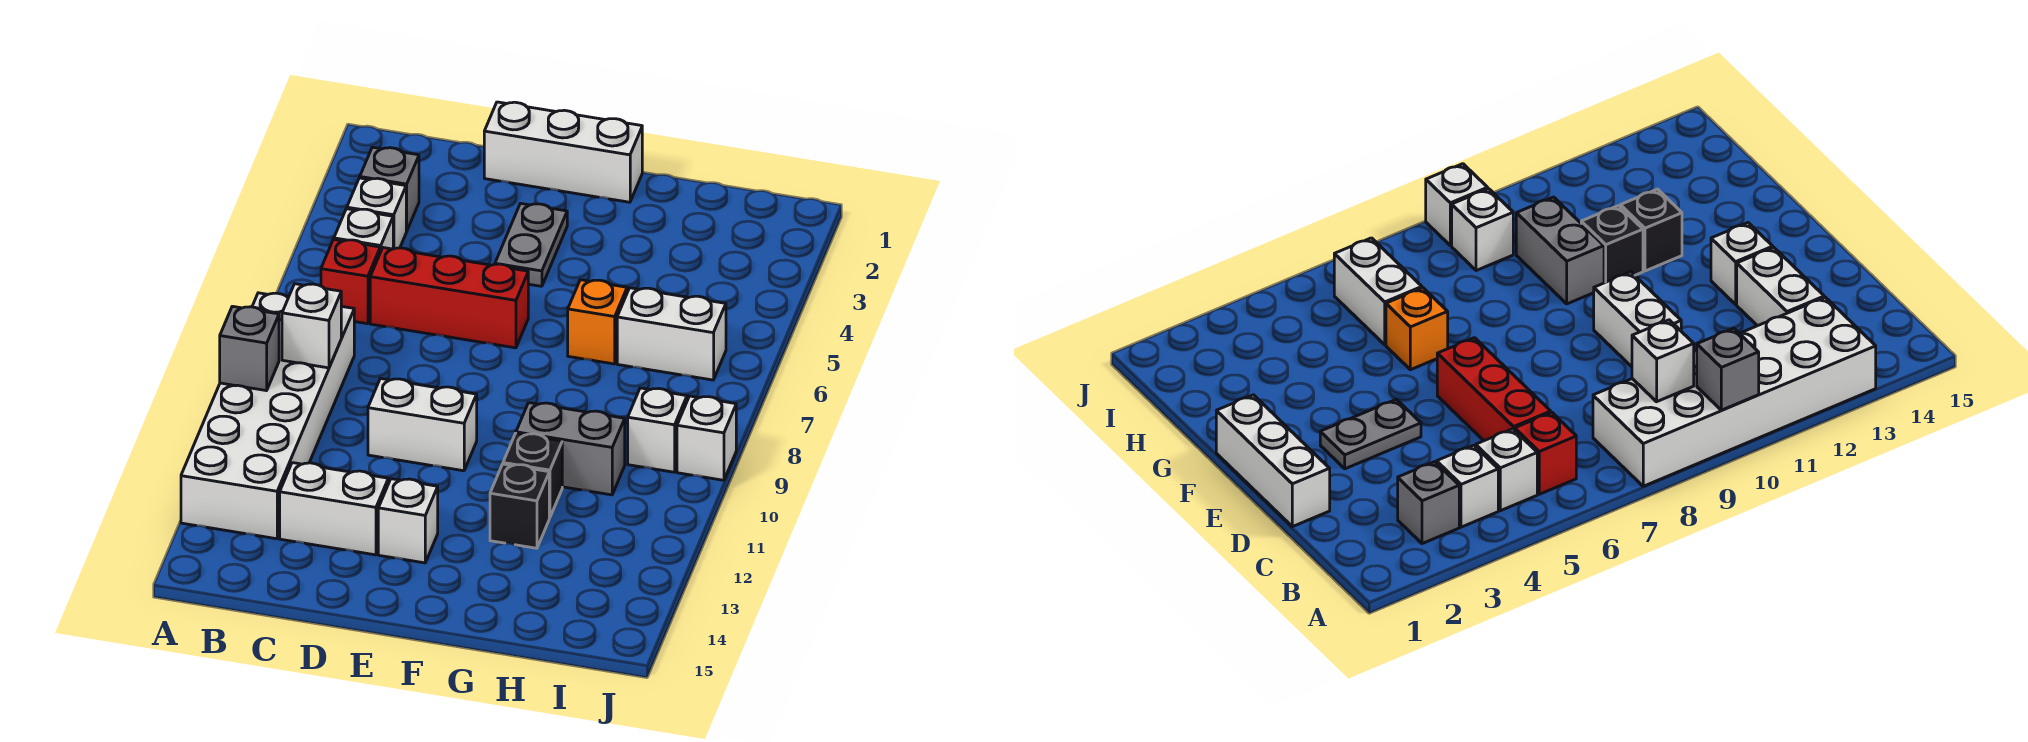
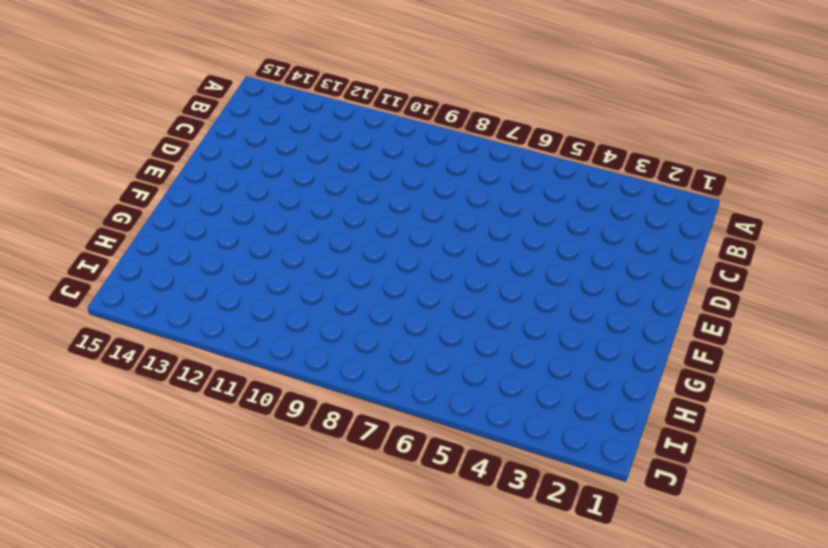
none -> white brick A8:B13 level 1
none -> grey brick B3 level 1
none -> white brick B4 level 1

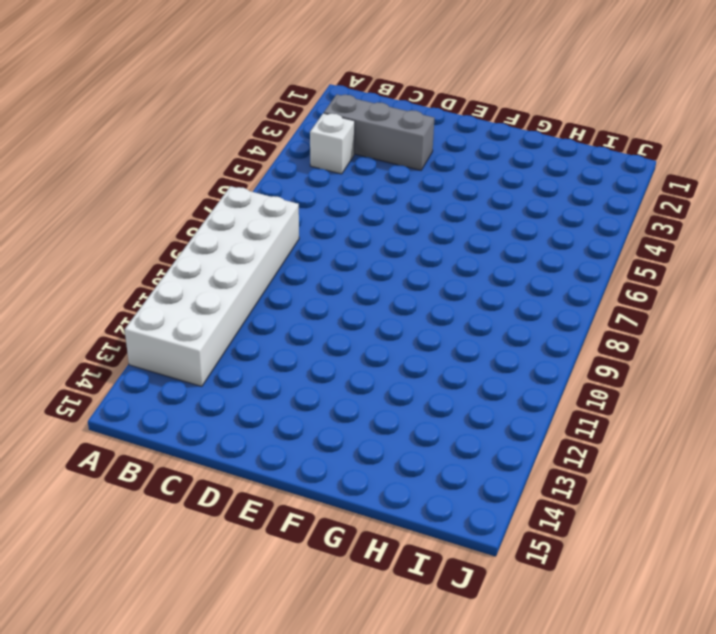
grey brick B3:D3 level 1 -> grey brick B3 level 1
none -> white brick B5 level 1
none -> red brick B6 level 1
none -> red brick C6:E6 level 1

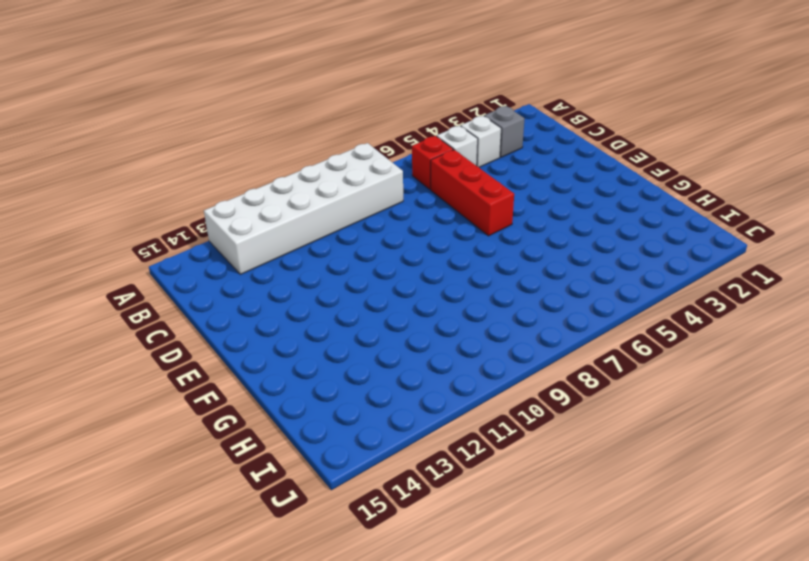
none -> white brick C13:D13 level 1
none -> white brick D1:F1 level 1
none -> white brick D10:E10 level 1

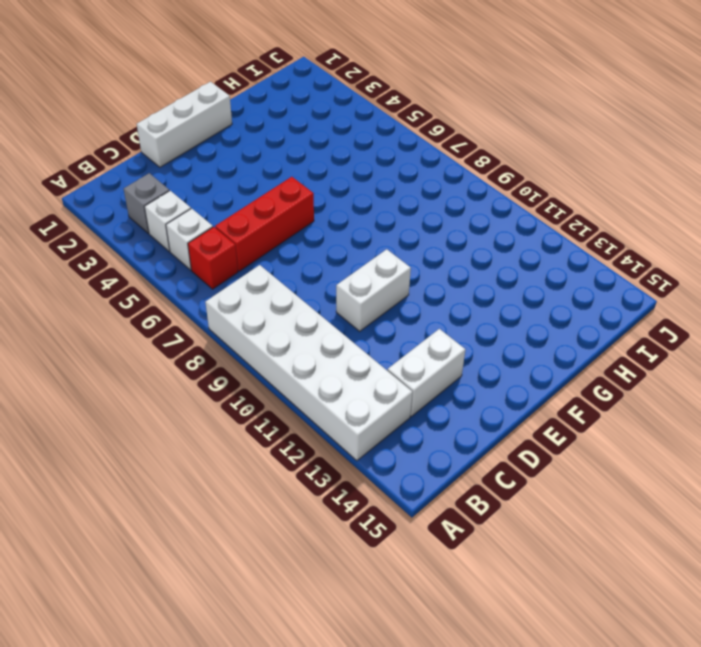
none -> grey plate E3:E4 level 1
none -> white brick E13 level 1
none -> orange brick G6 level 1

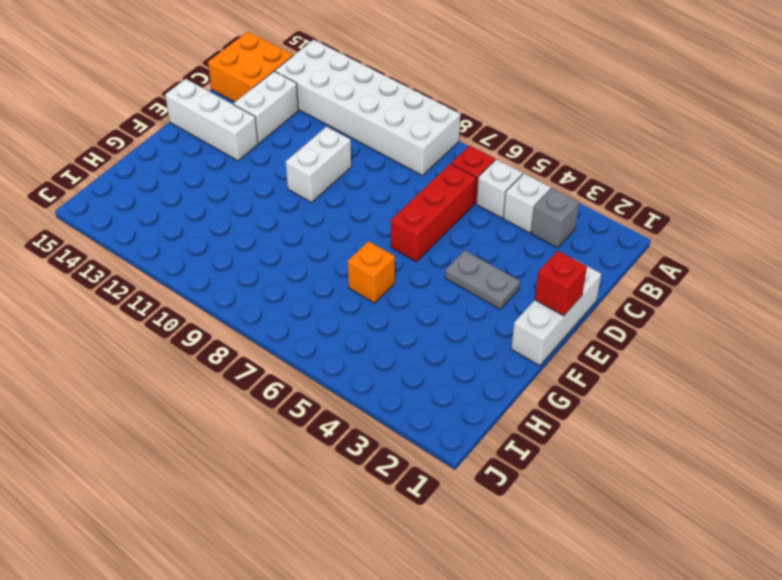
orange brick B14:C15 level 1 -> none
red brick E1 level 2 -> none
white brick E13:E15 level 1 -> white brick E13 level 1
none -> grey brick G10:H10 level 1
none -> black brick G11 level 1
none -> black brick G12 level 1

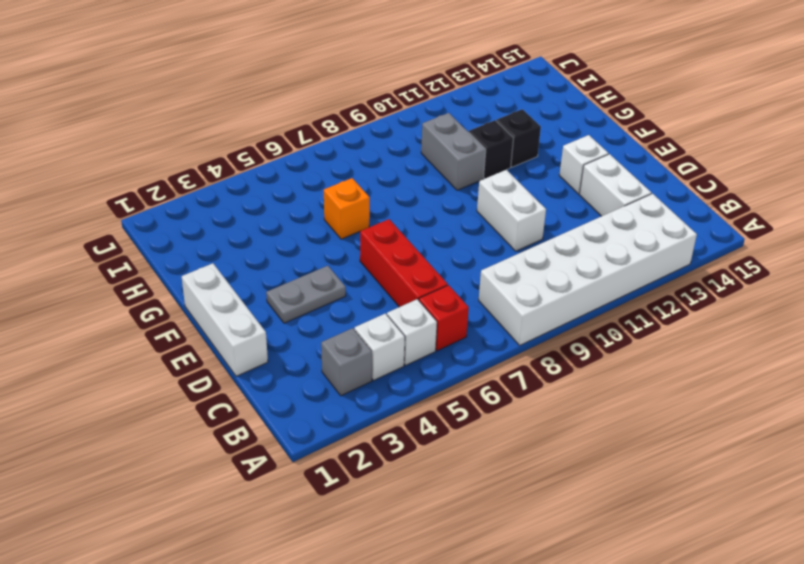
none -> white brick H6:I6 level 1
none -> white brick I9 level 1
none -> white brick J9 level 1

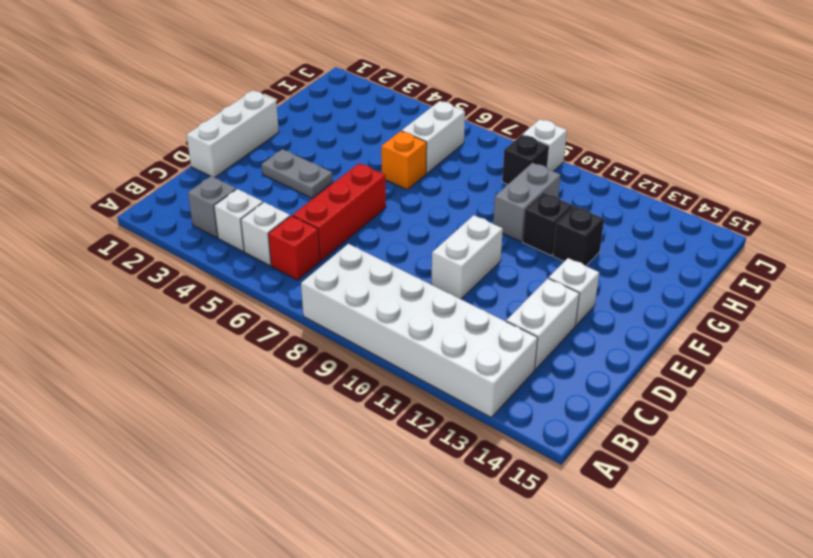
black brick I9 level 1 -> white brick I9 level 1
none -> grey brick A10 level 2
none -> white brick B9 level 2

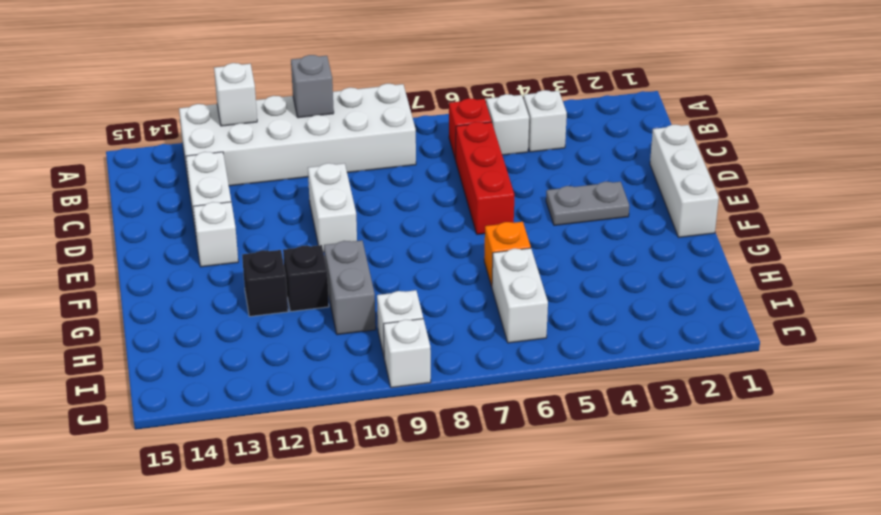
white brick A12 level 2 -> white brick B9 level 2
none -> grey brick B3 level 1

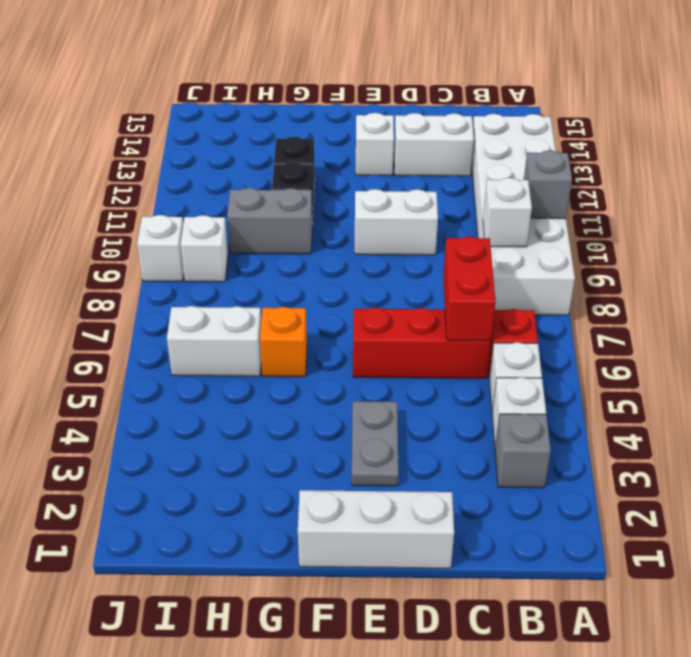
red brick C6:C7 level 2 -> none

